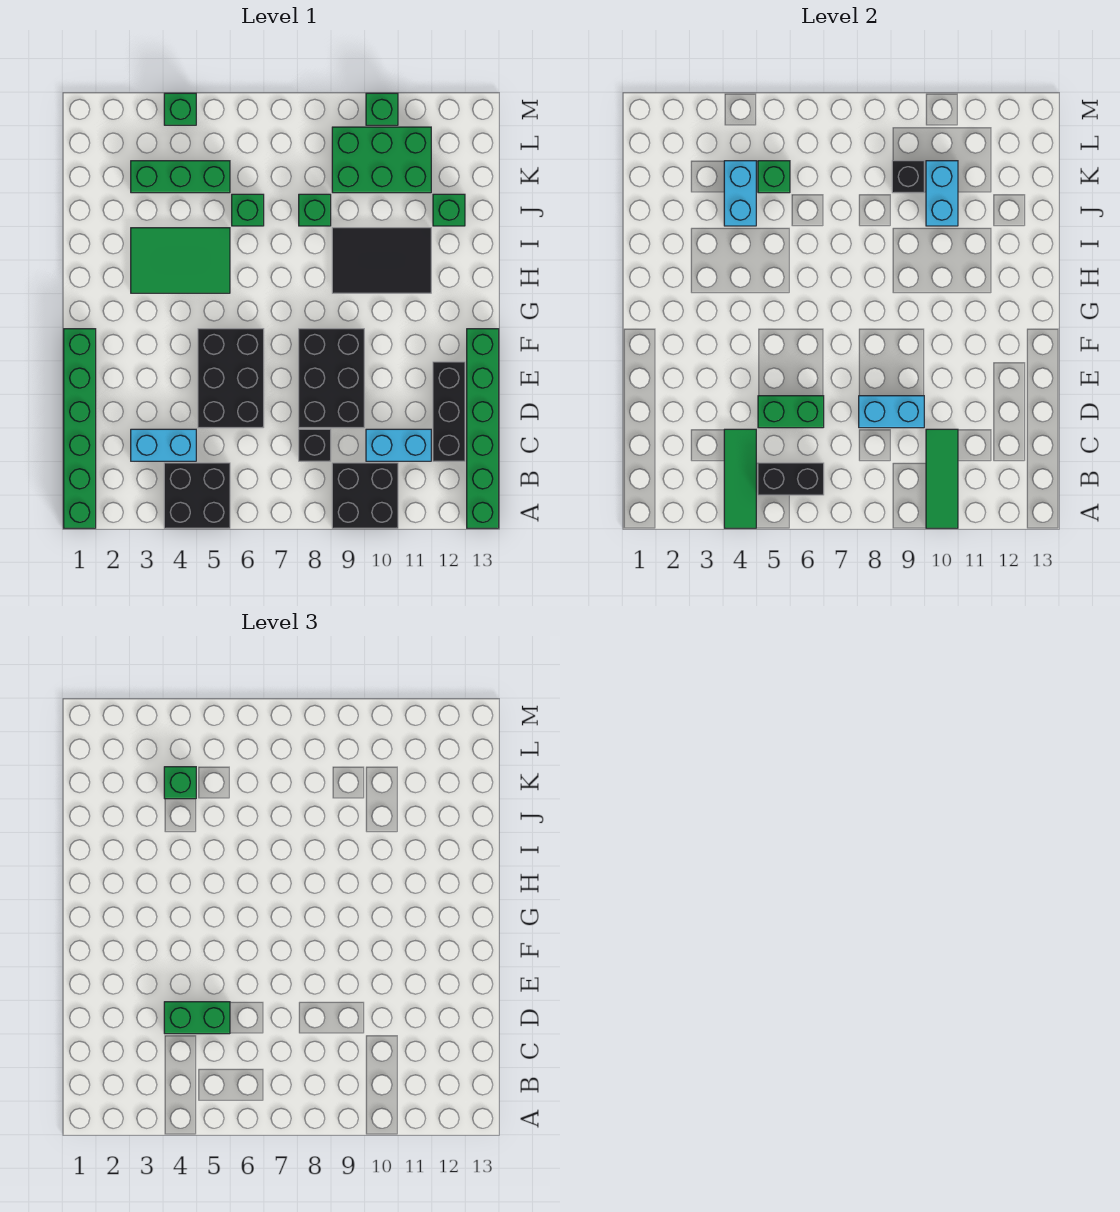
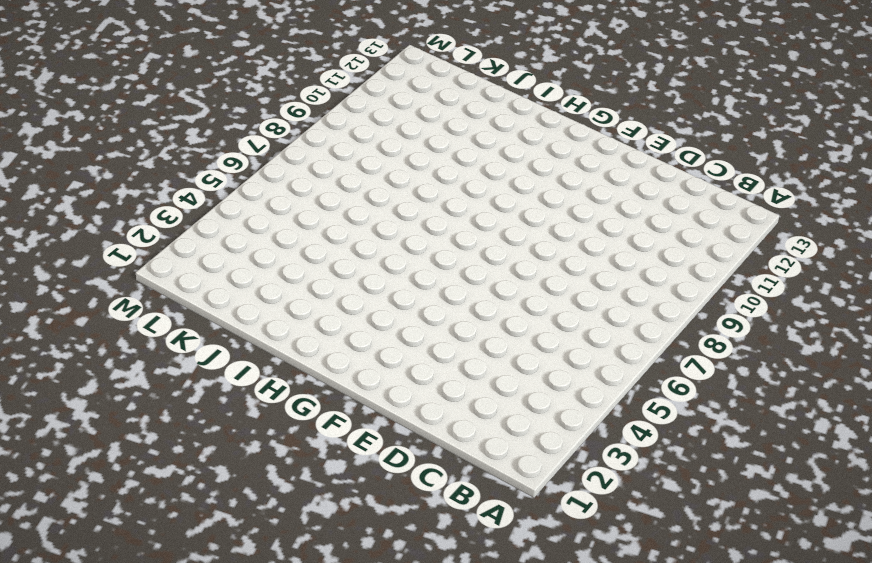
none -> green brick A1:F1 level 1
none -> black brick A4:B5 level 1
none -> black brick A9:B10 level 1
none -> green brick A13:F13 level 1

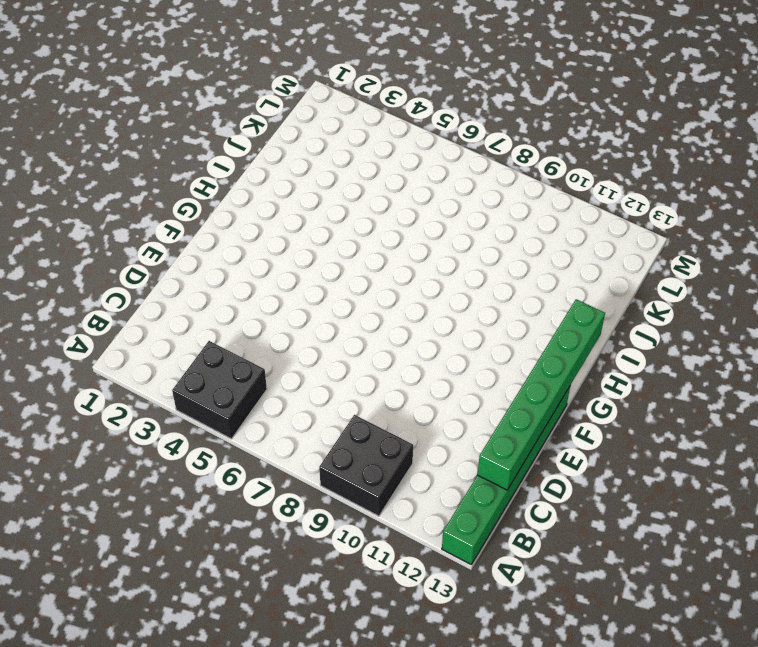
green brick C13:H13 level 2 -> green brick A1:F1 level 1
none -> cyan brick C3:C4 level 1
none -> black brick C8 level 1
none -> cyan brick C10:C11 level 1
none -> black brick C12:E12 level 1

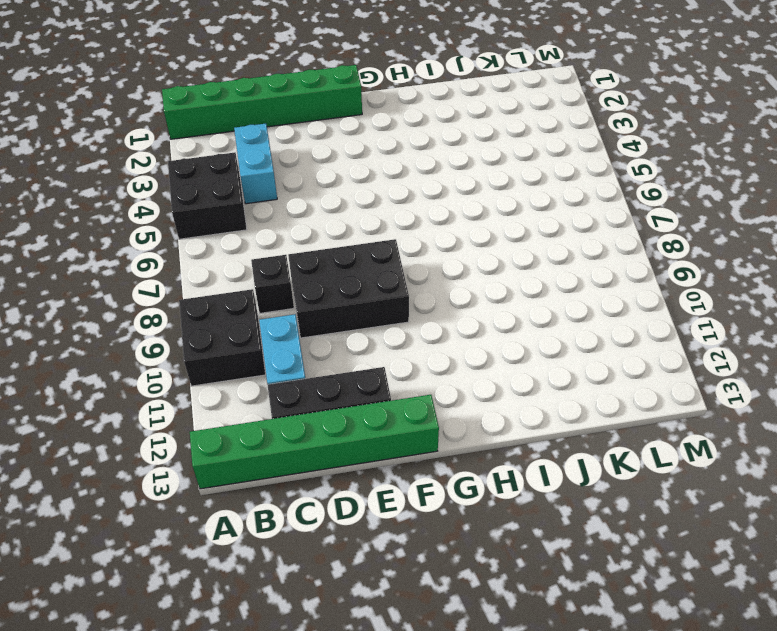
none -> black brick D5:F6 level 1
none -> green tile H3:I5 level 1
none -> black tile H9:I11 level 1
none -> green brick J6 level 1

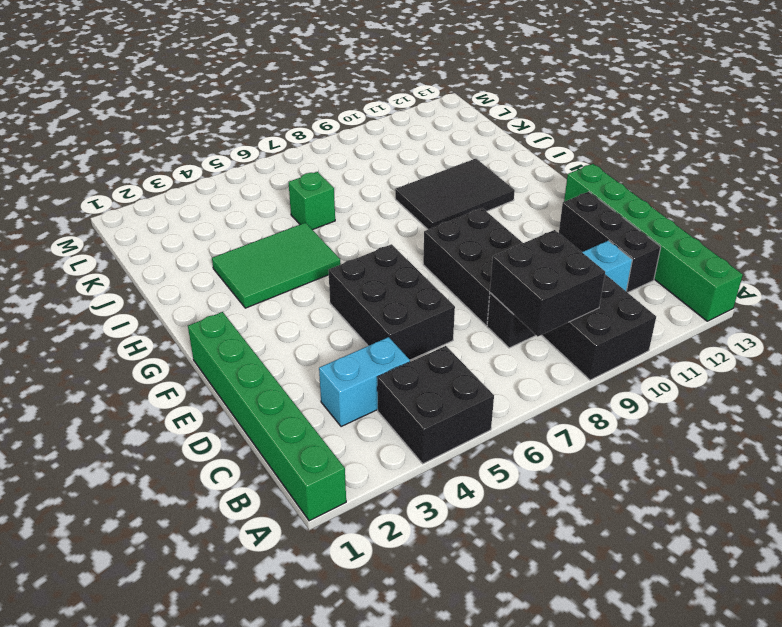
black brick B8:C9 level 2 -> none
none -> green brick J8 level 1
none -> green brick J12 level 1
none -> green brick K3:K5 level 1
none -> green brick K9:L11 level 1

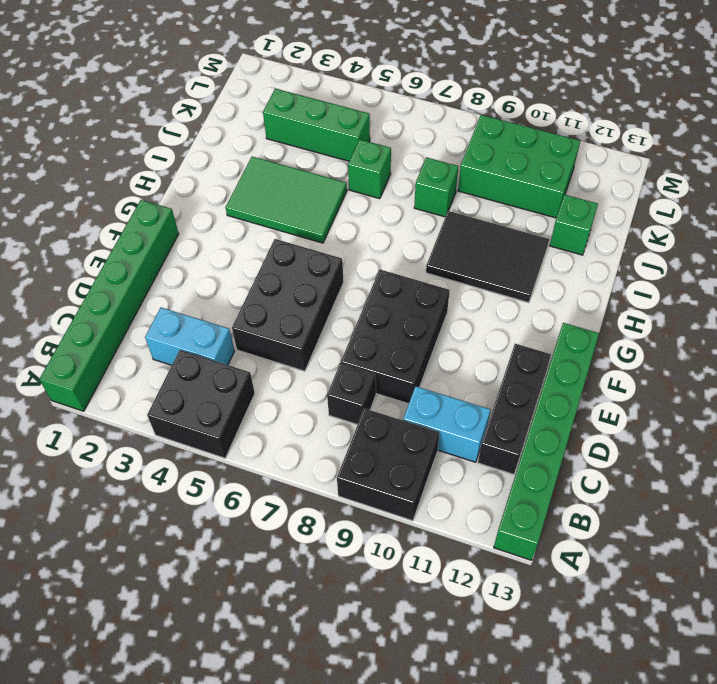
none -> green brick M4 level 1
none -> green brick M10 level 1
none -> green tile A4:C4 level 2
none -> green tile A10:C10 level 2

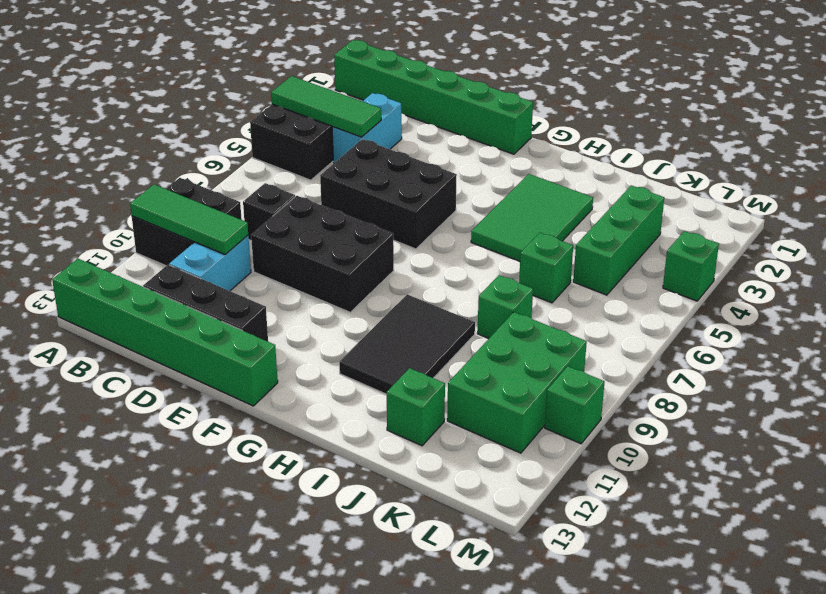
none -> black brick B5:B6 level 2
none -> green brick D5:D6 level 2
none -> cyan brick D8:D9 level 2
none -> cyan brick J4:K4 level 2

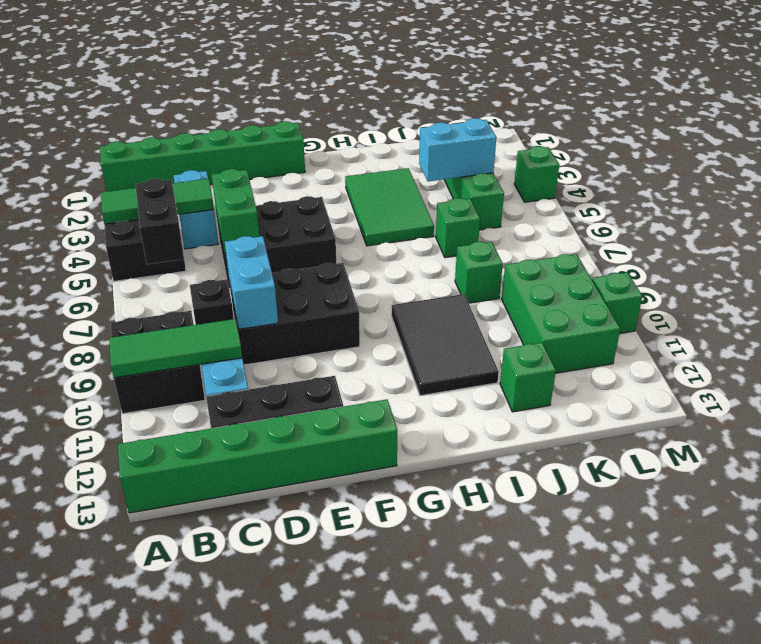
none -> cyan brick J10:K10 level 2
none -> green brick K5 level 2
none -> black brick K9 level 2
none -> green brick D4:D5 level 3

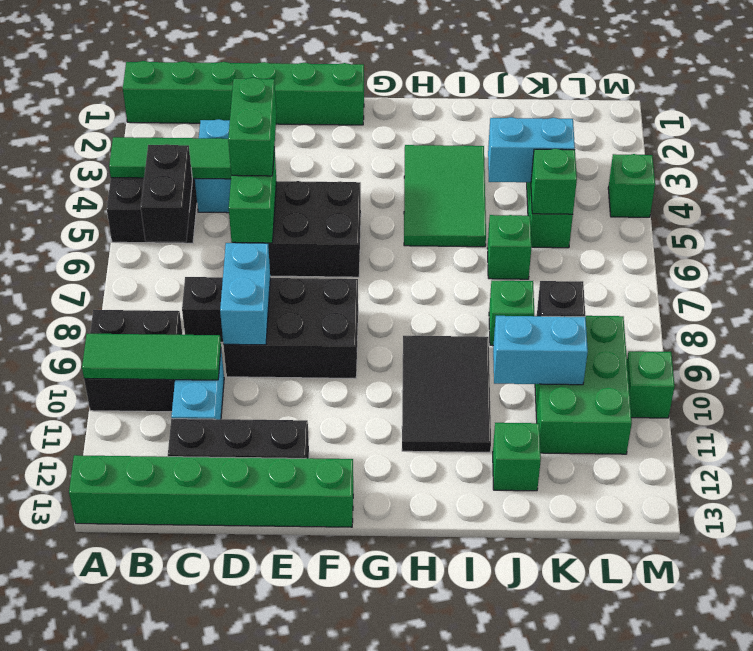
none -> green brick K4 level 3

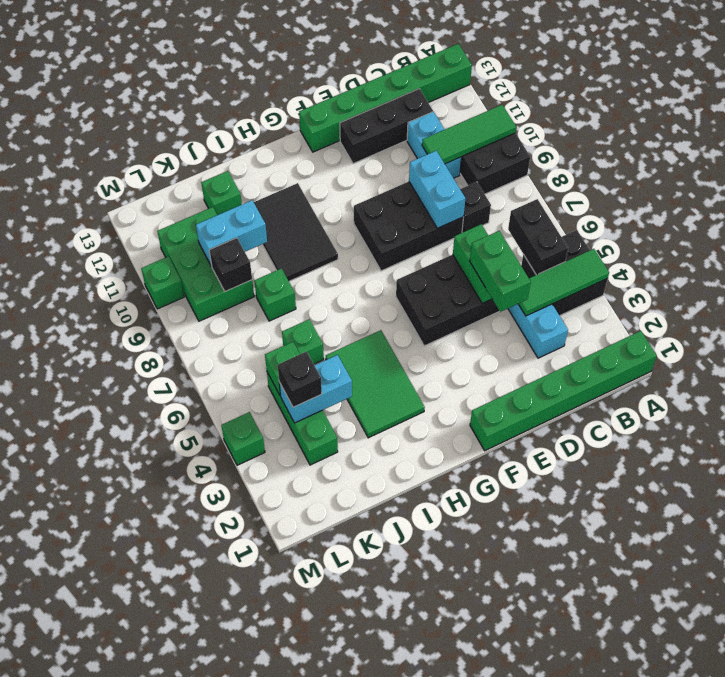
black brick K4 level 3 -> green brick K4 level 3

